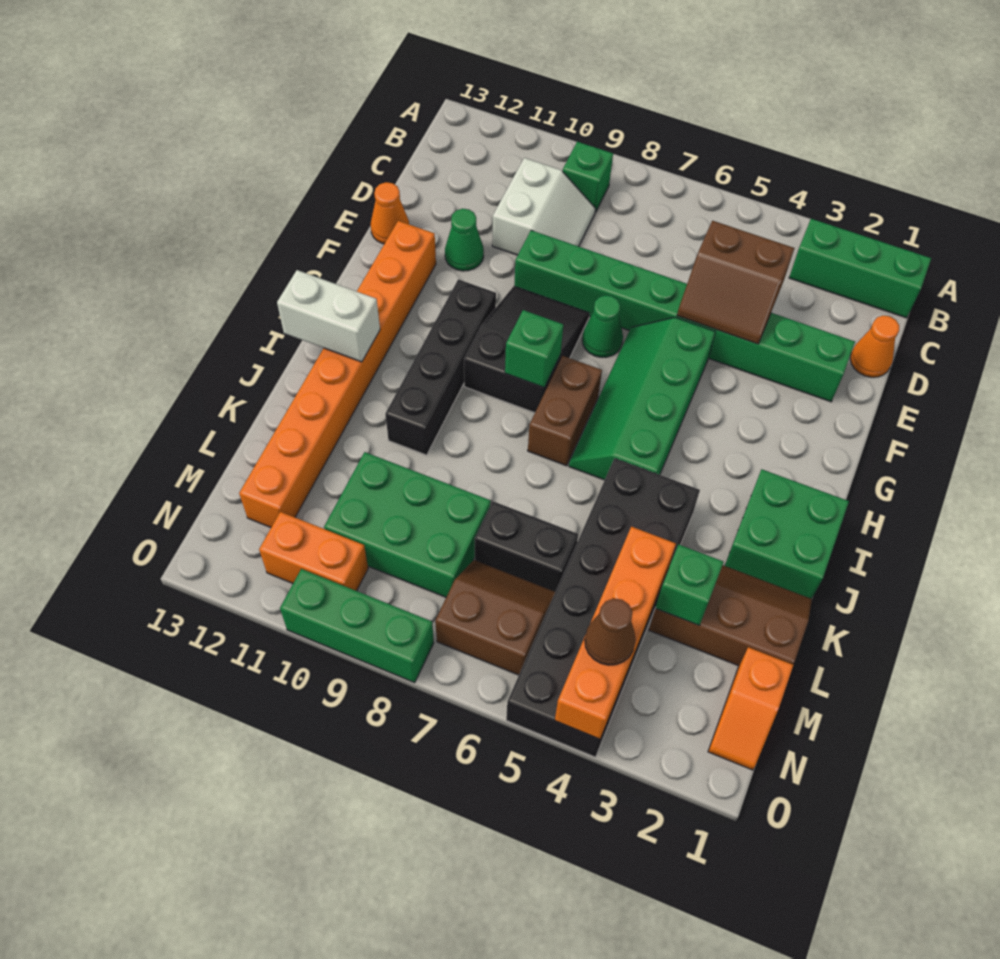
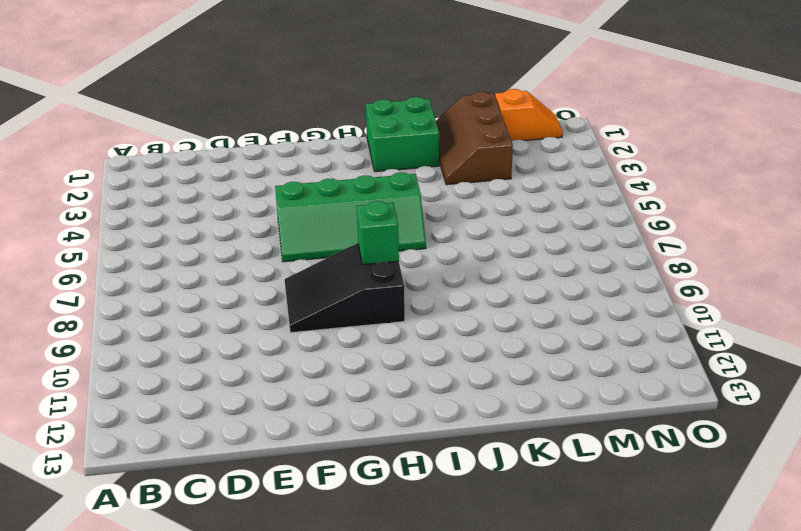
none -> green brick B1:B3 level 1
none -> green brick B9 level 1
none -> white slope C9:D10 level 1 top 10

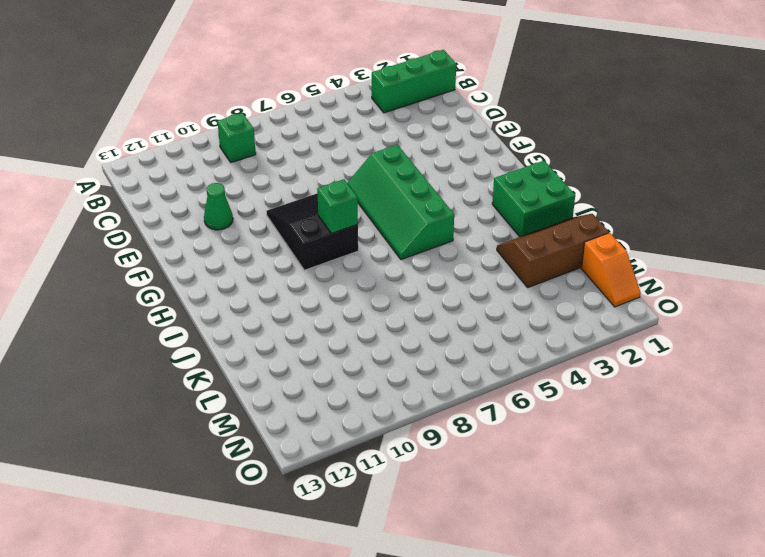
none -> white slope C9:D10 level 1 top 10
none -> orange cone D1 level 1
none -> green brick E2:E9 level 1

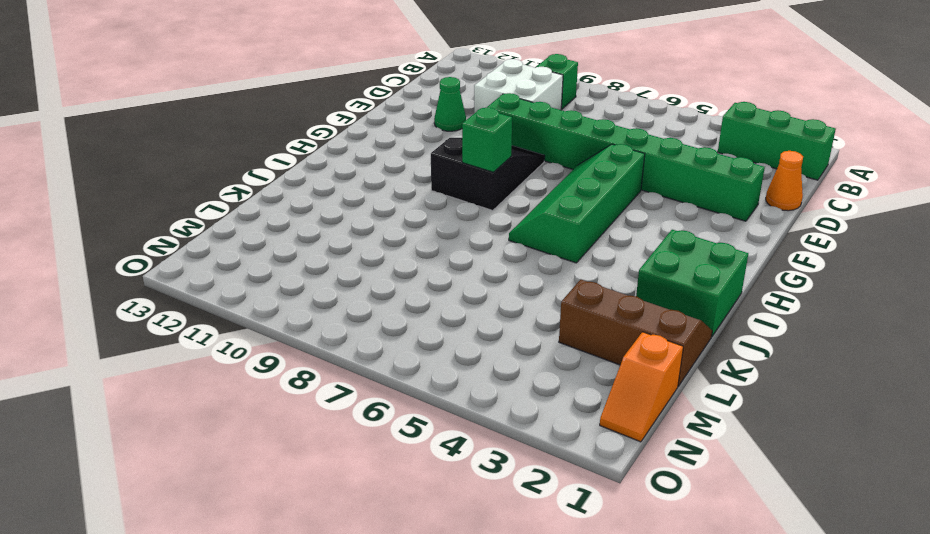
white brick C9:D10 level 1 -> white slope C9:D10 level 1 top 10
none -> orange cone E13 level 1
none -> green cone F7 level 1
none -> orange brick F12:M12 level 1

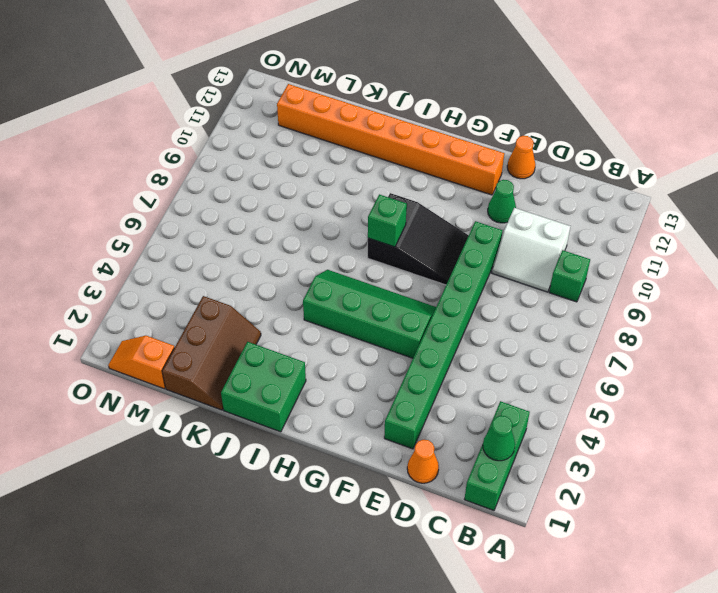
green cone B2 level 2 -> green cone F7 level 1
none -> black brick G10:J10 level 1
none -> brown brick H7:I7 level 1
none -> black brick J4:O5 level 1

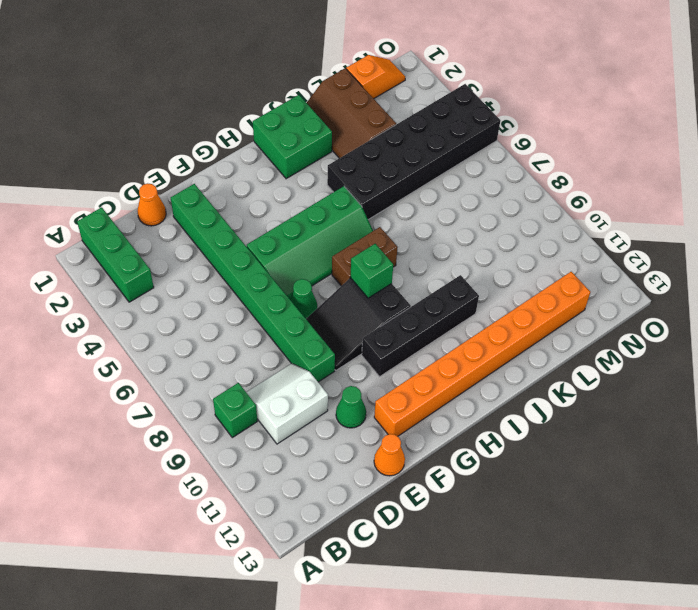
none -> black brick L6:L7 level 1
none -> green brick L8:M10 level 1
none -> brown slope M6:N7 level 1 top N

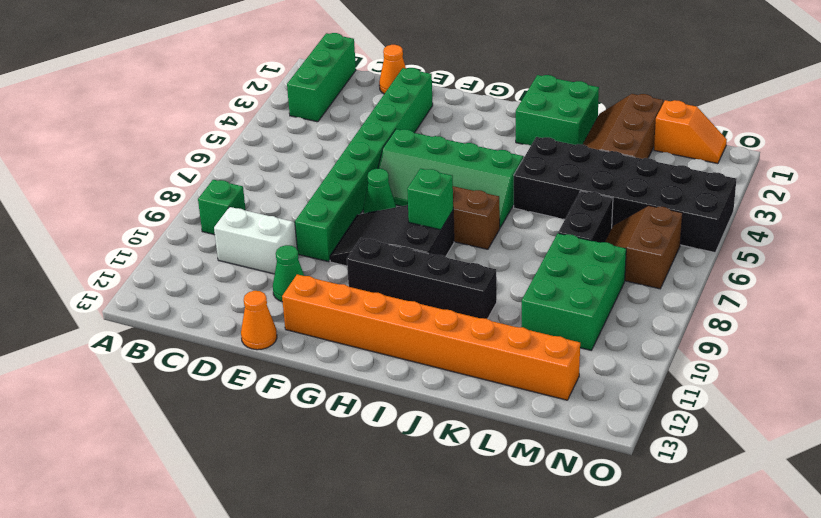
none -> orange brick N10:N11 level 1
none -> green brick O8:O10 level 1
none -> brown slope D4:E5 level 2 top D

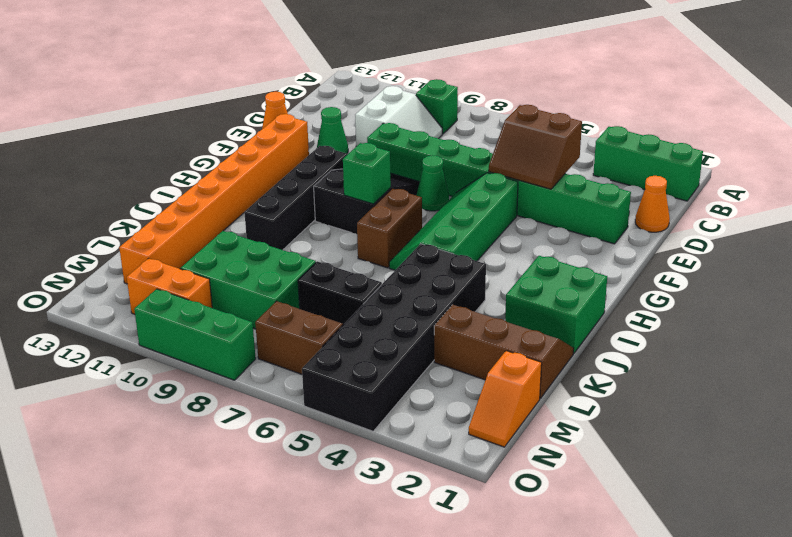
none -> white brick I12:I13 level 2
none -> green brick L3 level 2
none -> orange brick L4:O4 level 2

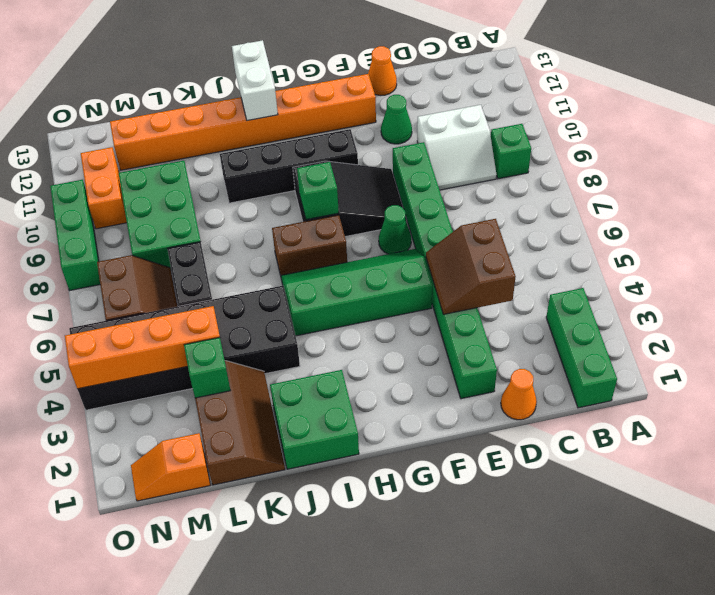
none -> brown cone N4 level 3

